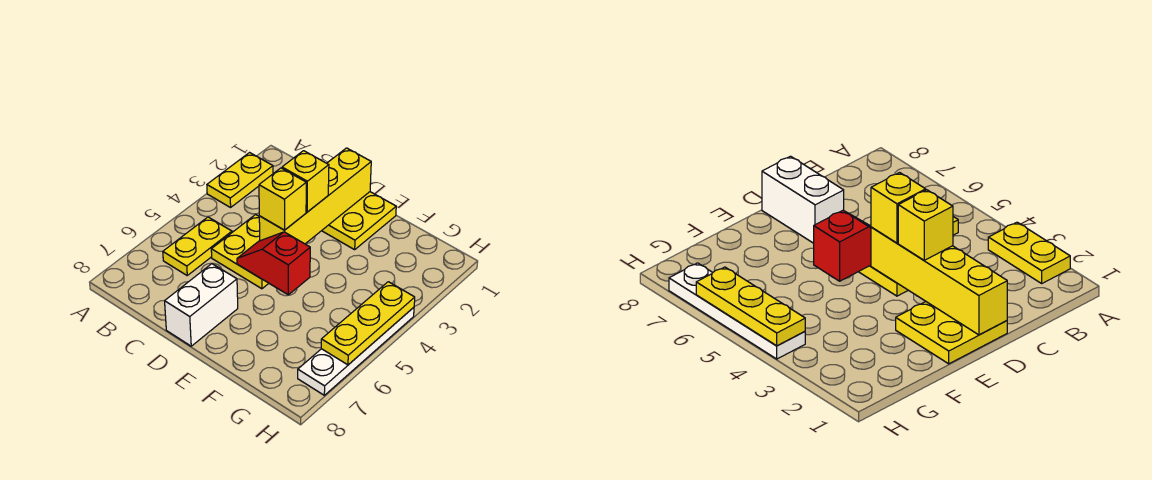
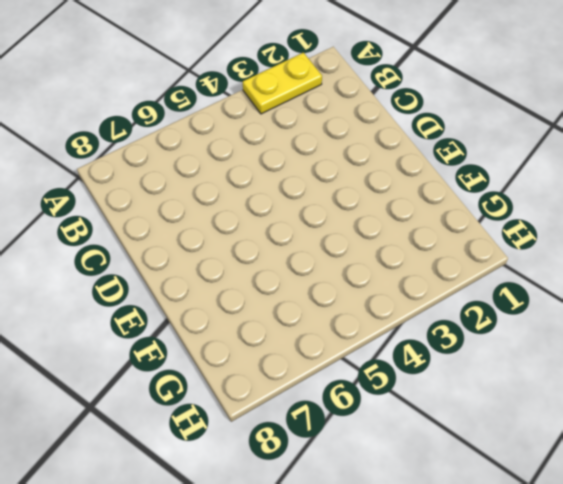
none -> yellow plate B5:B6 level 1
none -> yellow plate C4:D5 level 1

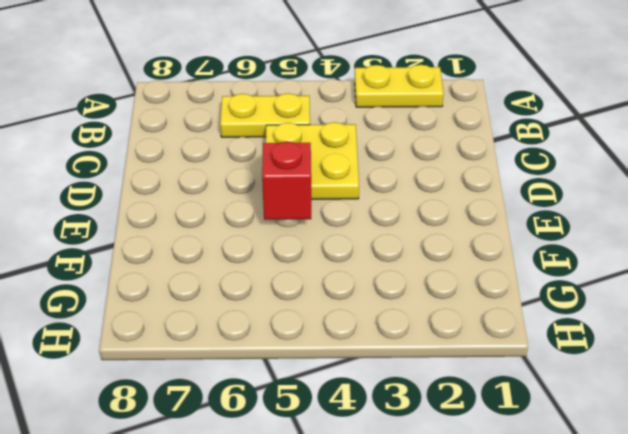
none -> yellow plate D1:E2 level 1
none -> white brick D7:D8 level 1

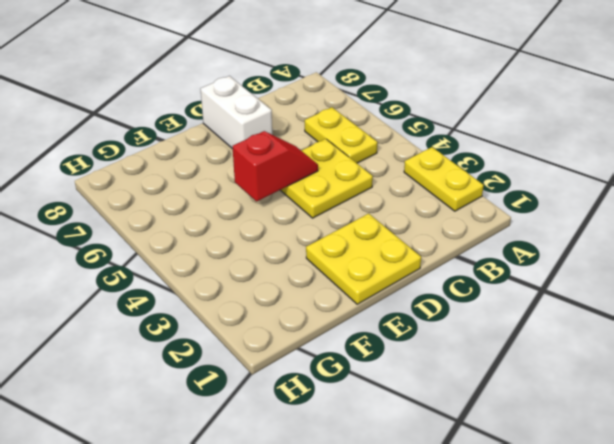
none -> white plate H4:H7 level 1
none -> yellow brick D1:D4 level 2

